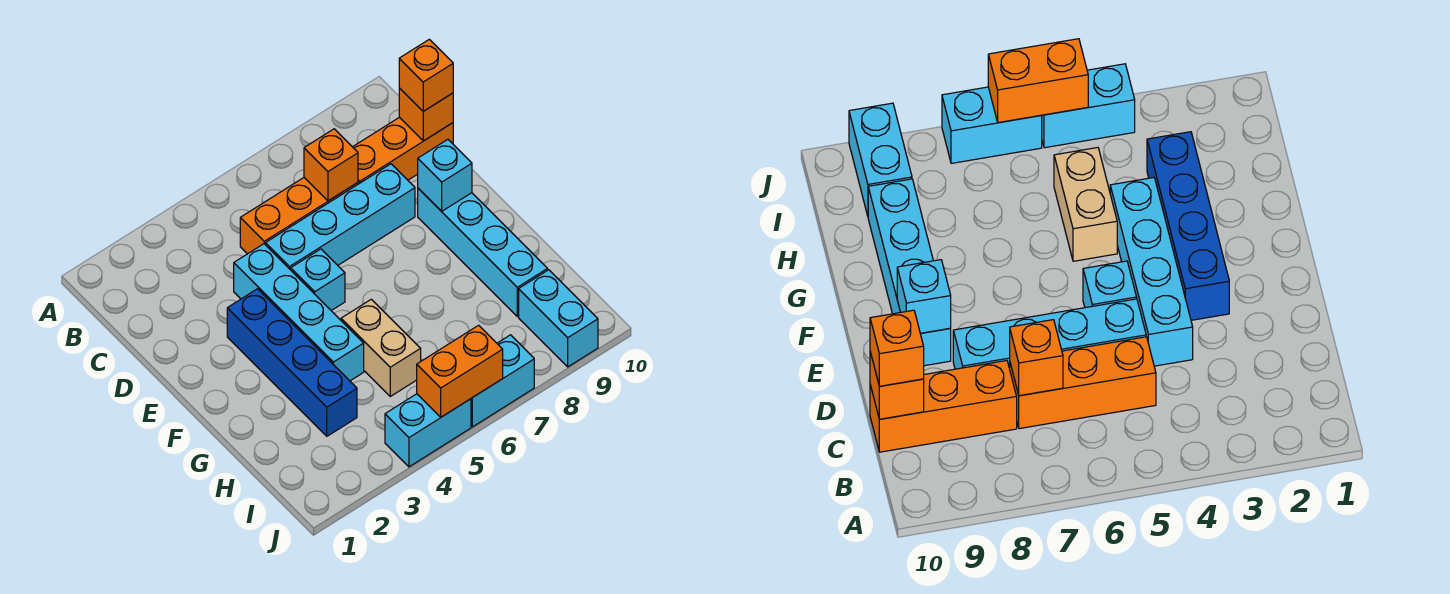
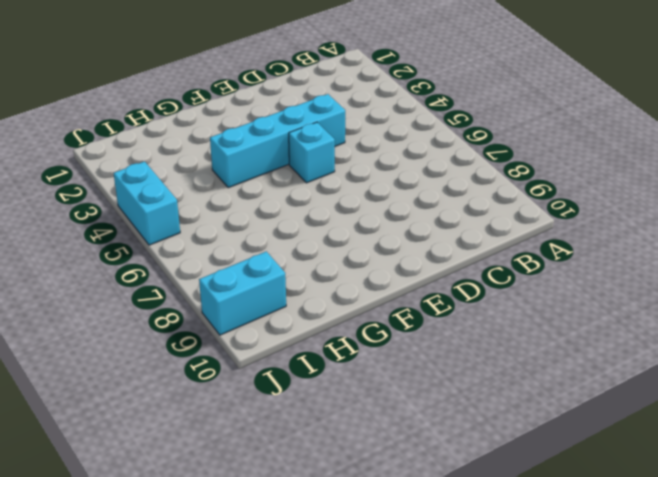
none -> orange brick C5:C7 level 1
none -> orange brick C8:C10 level 1
none -> cyan brick D5:D8 level 1

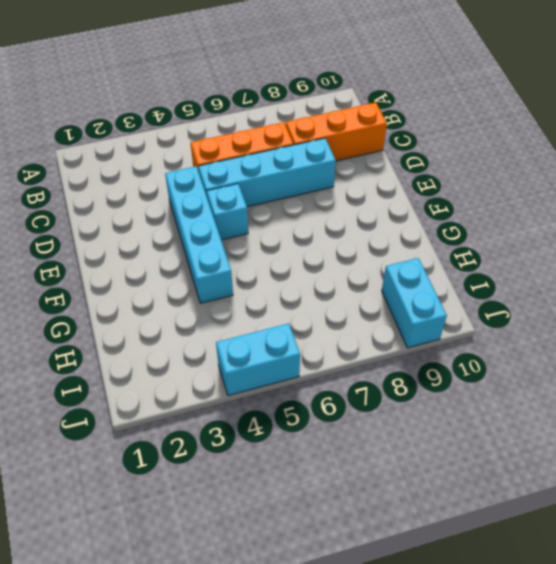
none -> blue brick E3:H3 level 1
none -> cyan brick E9:H9 level 1
none -> tan brick G5:H5 level 1

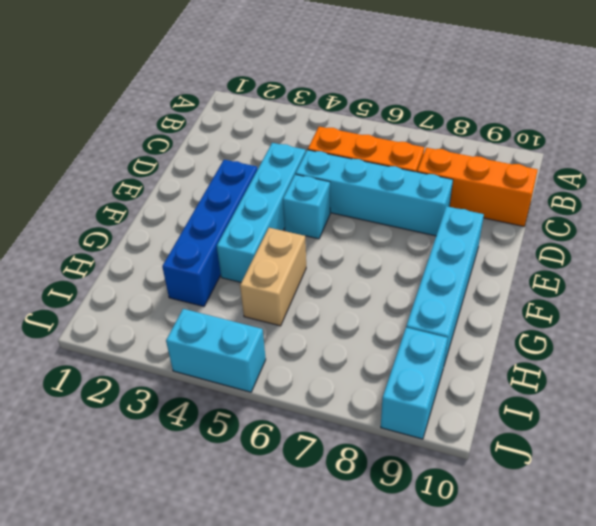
none -> cyan brick J6:J7 level 1
none -> orange brick C7 level 2
none -> orange brick C10 level 2

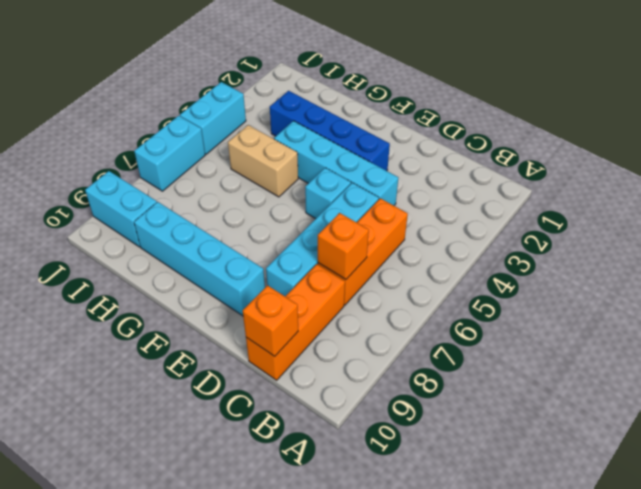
none -> cyan brick E9 level 2
none -> orange brick J5:J6 level 2
none -> orange brick C10 level 3

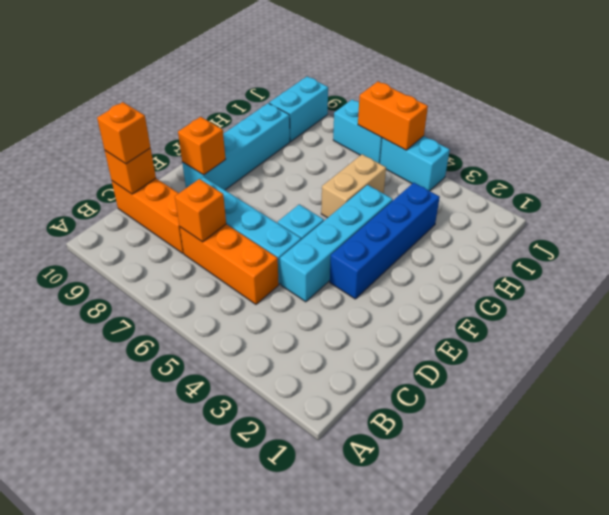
orange brick E9 level 2 -> cyan brick E9 level 2

